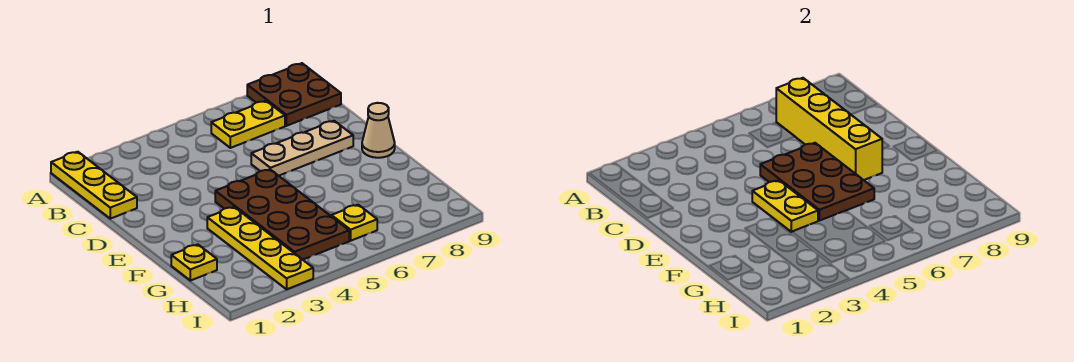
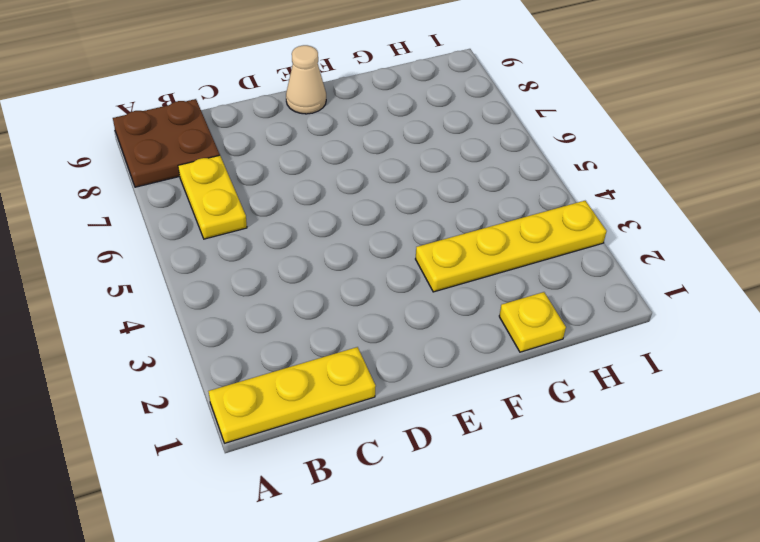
none -> tan plate D6:D8 level 1
none -> brown plate E4:H5 level 1
none -> yellow plate H6 level 1

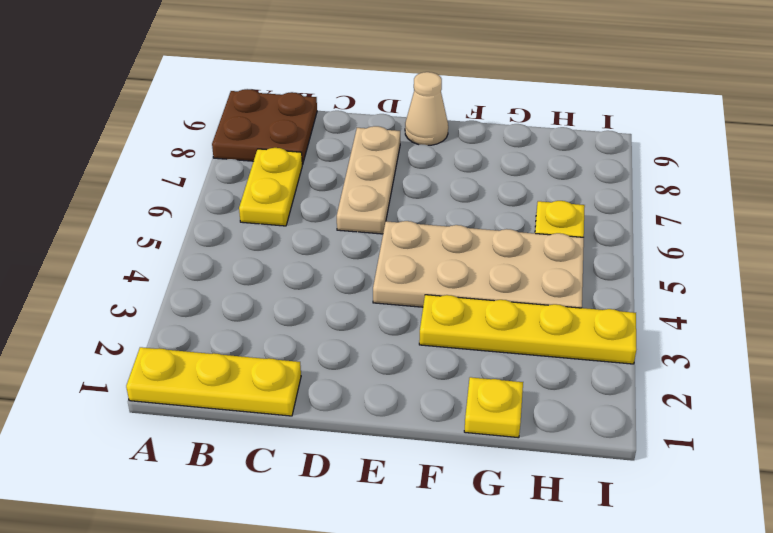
tan plate E4:H5 level 1 -> brown plate E4:H5 level 1
none -> yellow brick B7:E7 level 2
none -> brown plate D5:F6 level 2
none -> yellow plate E4:F4 level 2

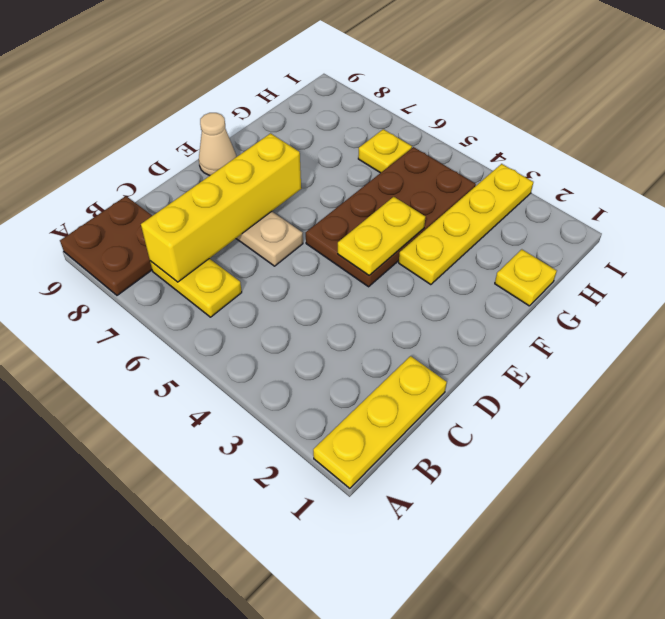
none -> brown plate D5:F6 level 2

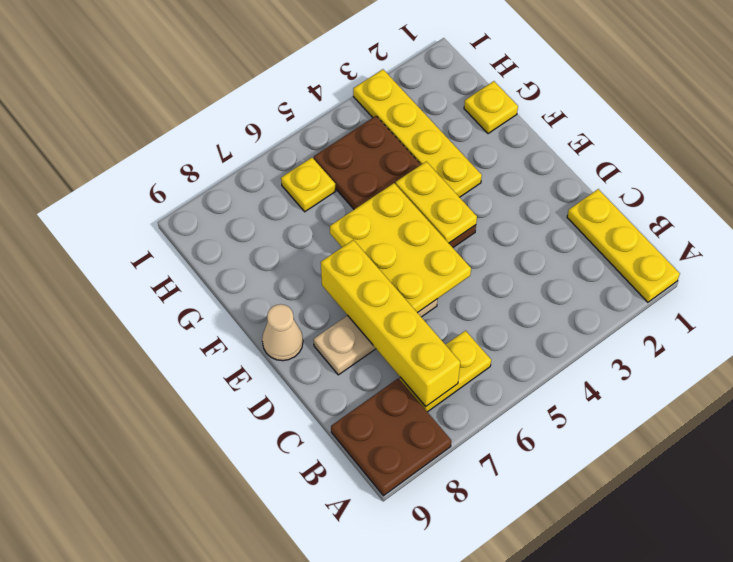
yellow plate D5:F6 level 2 -> brown plate D5:F6 level 2

